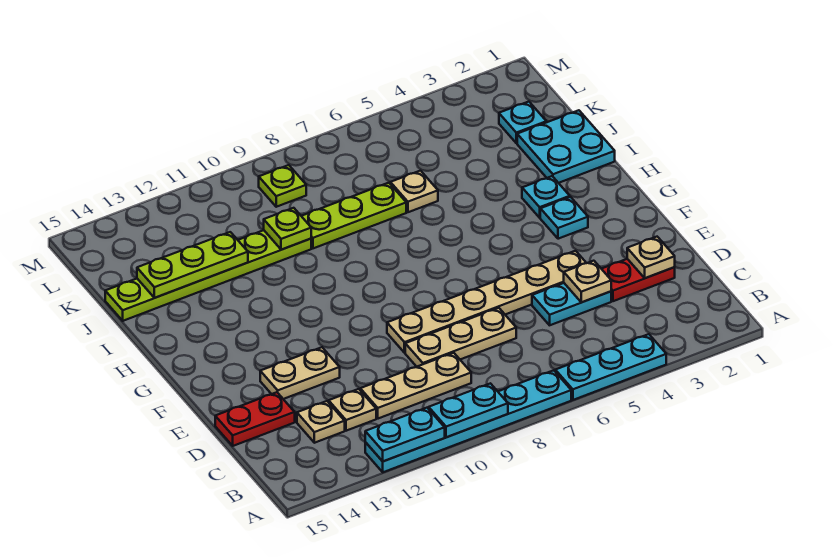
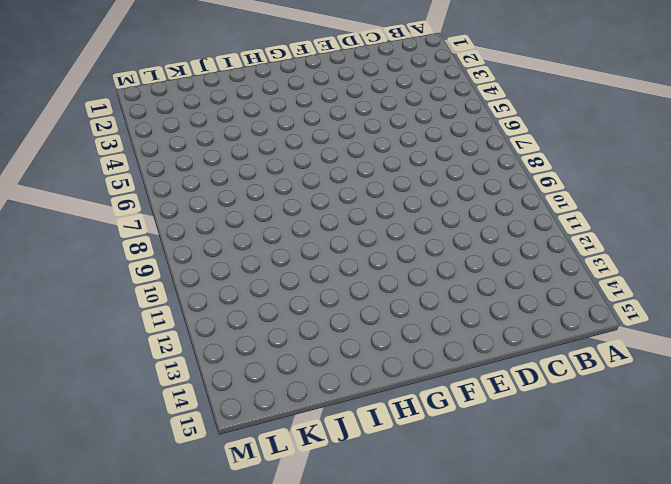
none -> cyan plate A4:A6 level 1
none -> cyan plate A7:A12 level 1
none -> tan plate C9:C11 level 1

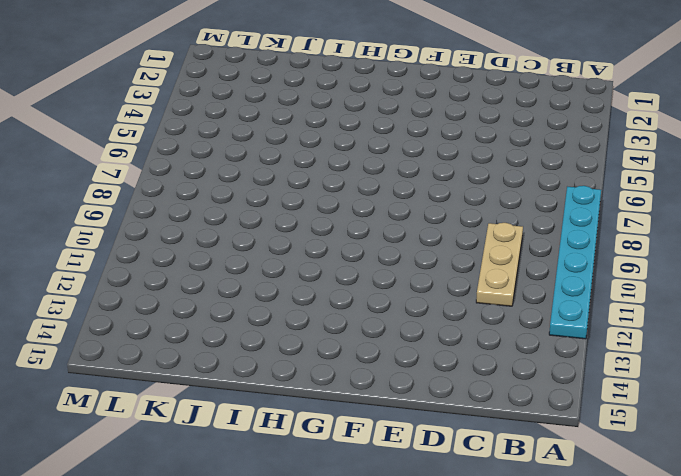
none -> cyan plate A4:A6 level 1
none -> tan plate C12 level 1
none -> tan plate C13 level 1

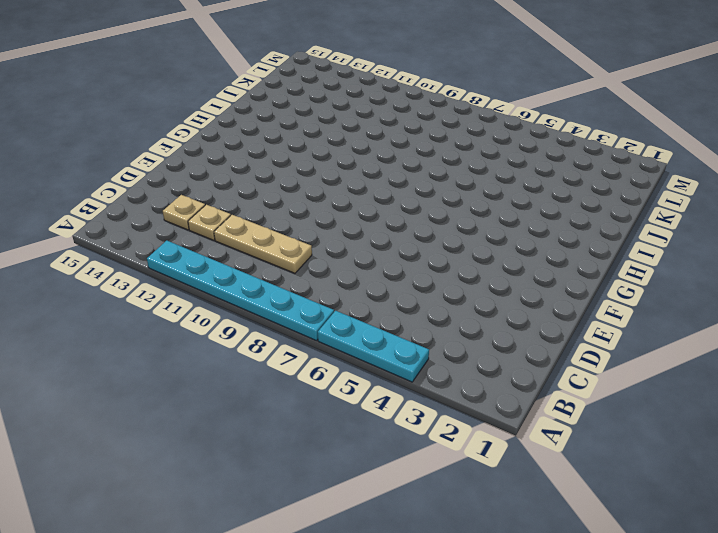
none -> red plate D2:D3 level 1
none -> cyan plate D4:D5 level 1
none -> tan plate D7:D9 level 1

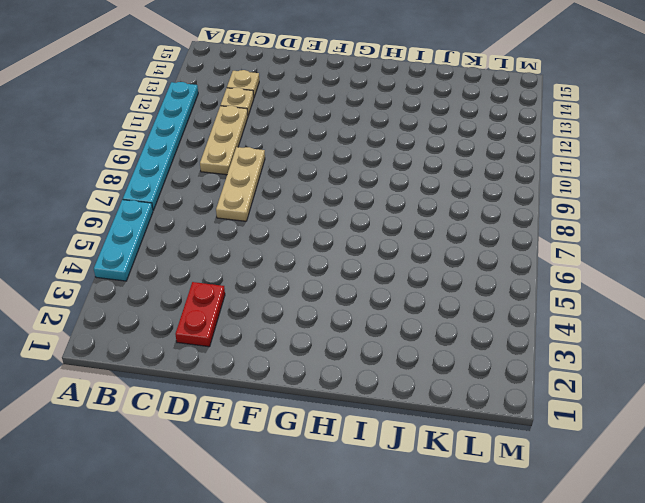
none -> cyan plate D4:D5 level 1
none -> red plate D14:D15 level 1
none -> tan plate E4:E9 level 1

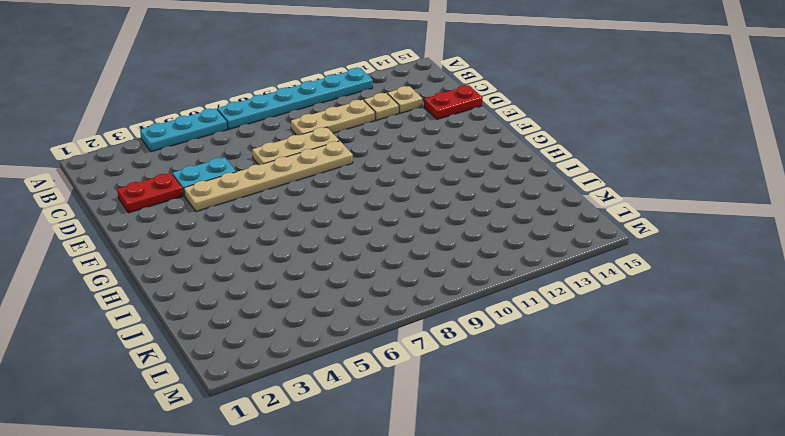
none -> tan plate E12:E13 level 1
none -> cyan plate G3 level 1
none -> cyan plate H3 level 1

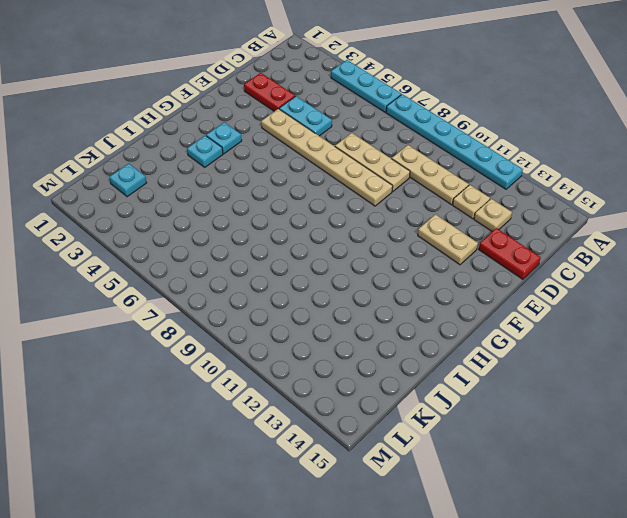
none -> cyan plate I1:J2 level 1
none -> tan plate J6 level 1
none -> lime plate J7:J9 level 1

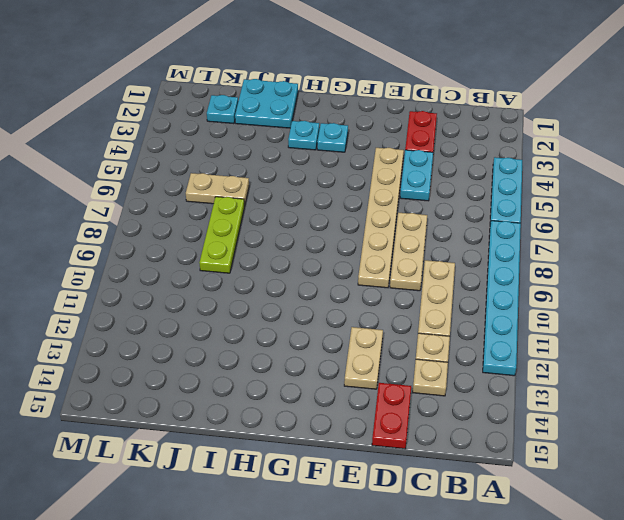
tan plate J6:K6 level 1 -> tan plate J6 level 1
none -> lime plate J10:J15 level 1
none -> lime plate L9 level 1
none -> cyan plate A9:A10 level 2

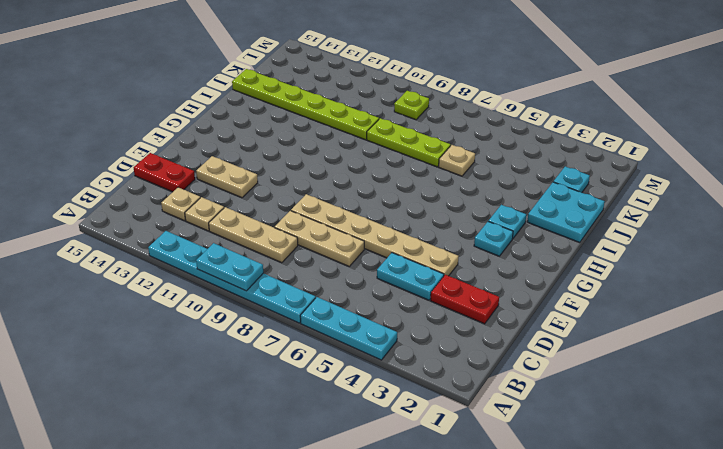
none -> cyan plate A11:A12 level 2
none -> tan plate D2 level 2
none -> tan plate D4 level 2

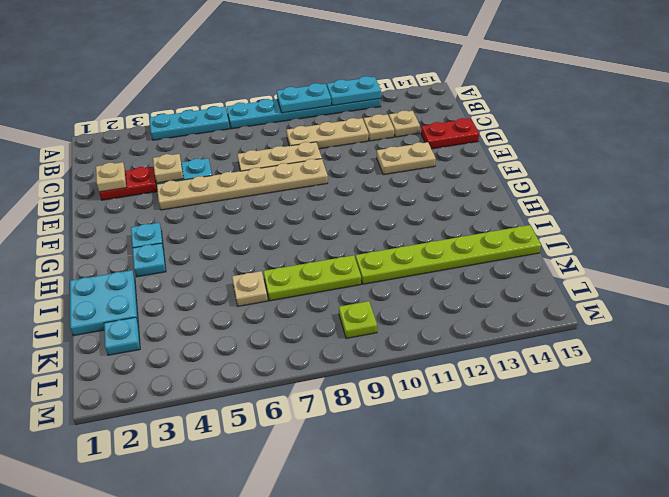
none -> lime plate J10 level 2
none -> lime plate J12:J14 level 2

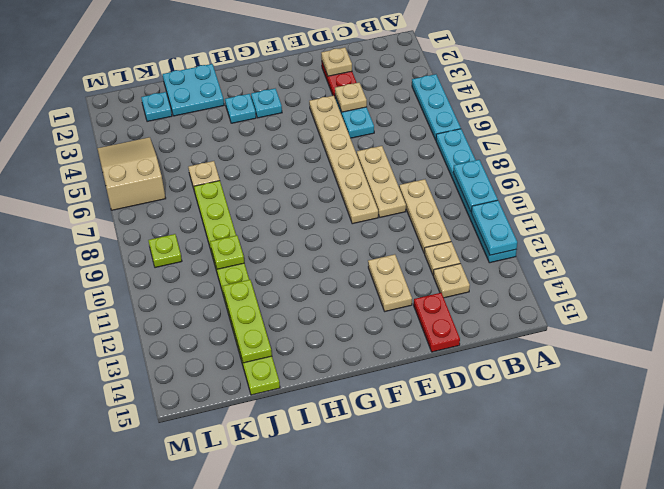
tan slope L4:M6 level 1 top 6 -> none

